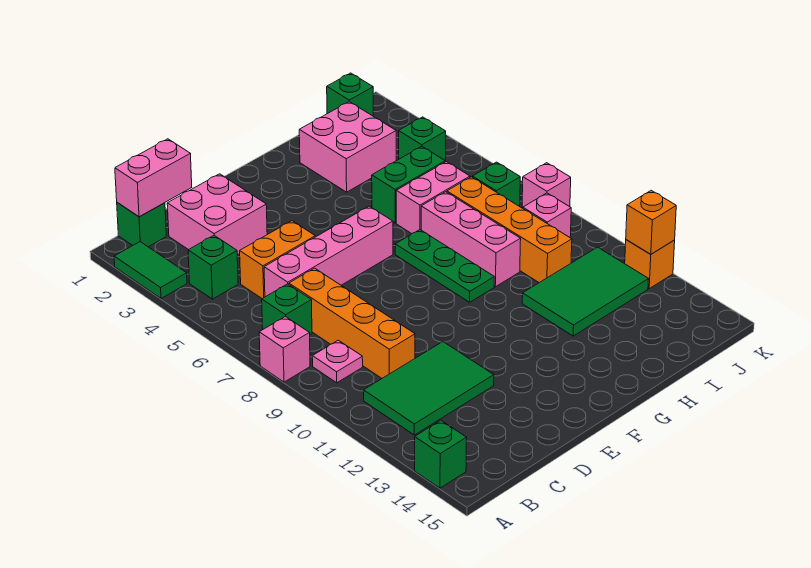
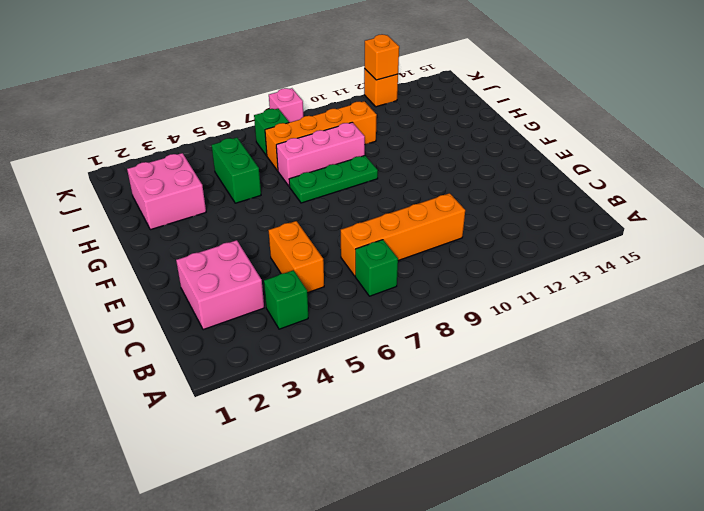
none -> green tile A2:A3 level 1
none -> pink brick A8 level 1
none -> green brick A14 level 1

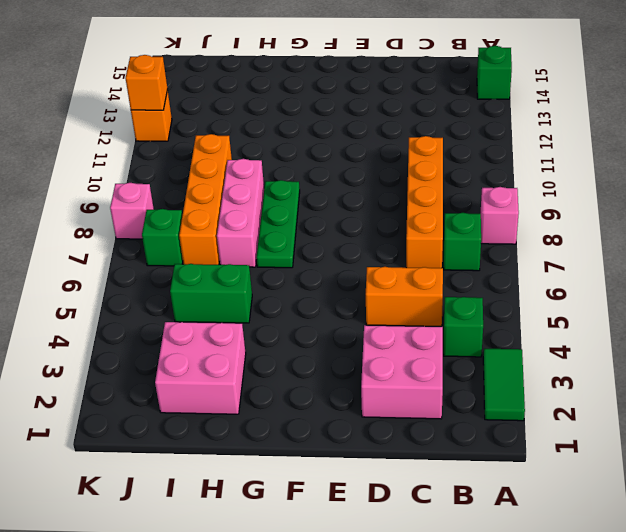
none -> green brick B1 level 1
none -> pink plate B9 level 1
none -> green tile B11:D12 level 1

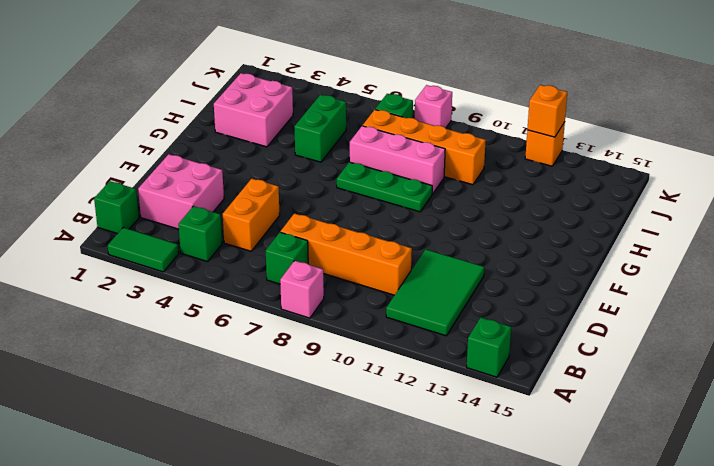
none -> pink plate B9 level 1
none -> pink brick C6:F6 level 1
none -> pink brick H6:I6 level 1

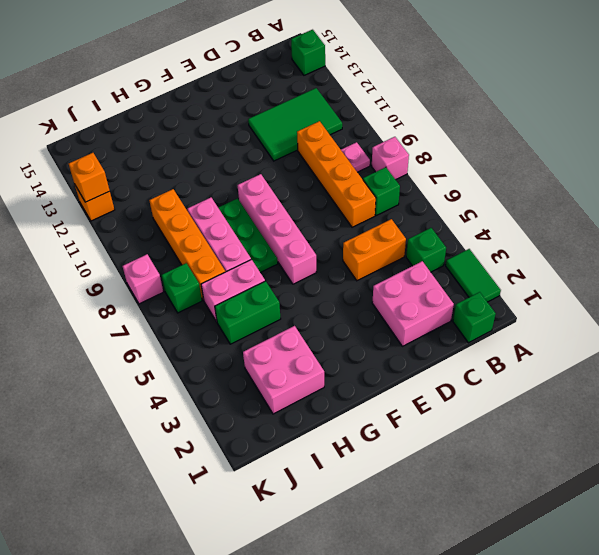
pink brick F6:F9 level 1 -> pink brick C6:F6 level 1
none -> green tile H11:J12 level 1
none -> green brick J1 level 1
none -> green brick J4 level 1

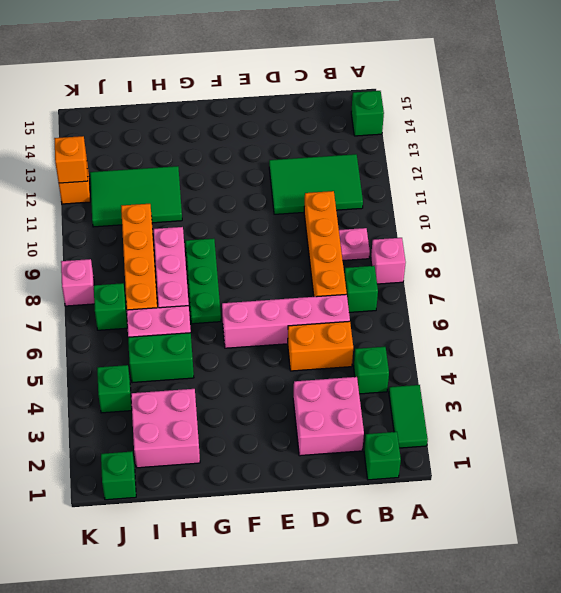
none -> pink brick J9 level 1
none -> pink brick B1:C1 level 2

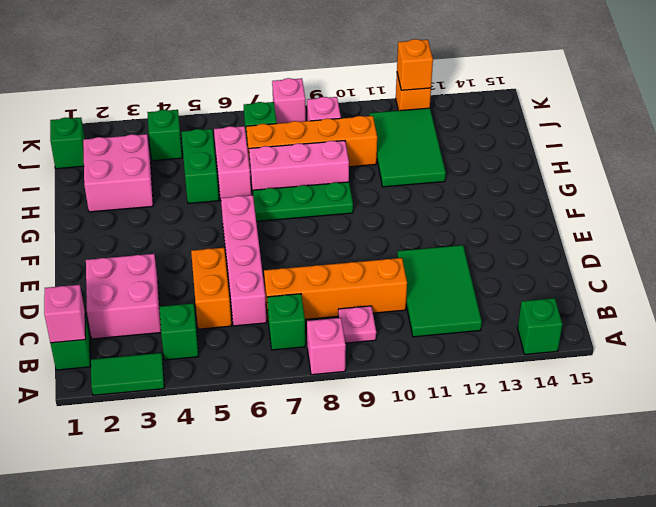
pink brick B1 level 2 -> pink brick B1:C1 level 2

